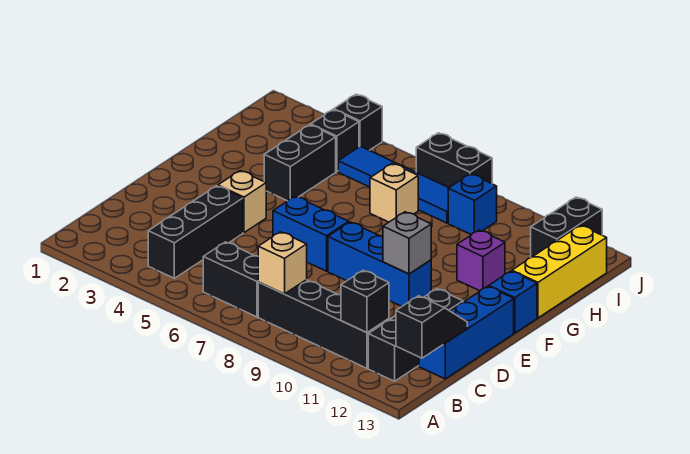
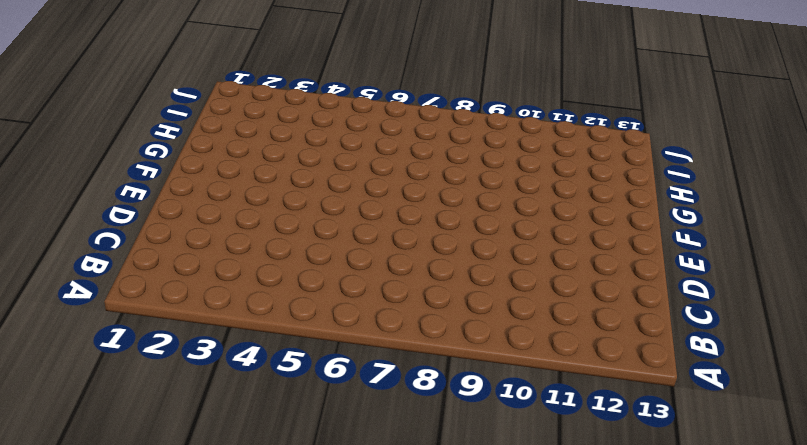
none -> black brick B4:D4 level 1
none -> black brick B6:B7 level 1
none -> black brick B8:B11 level 1

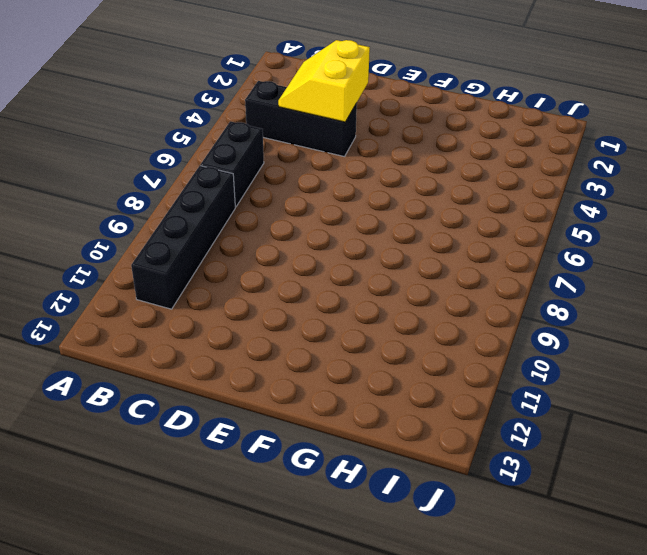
yellow slope C3:D4 level 2 top D -> none
none -> black brick B12:D12 level 1
none -> blue brick C13:E13 level 1
none -> tan brick E4 level 1

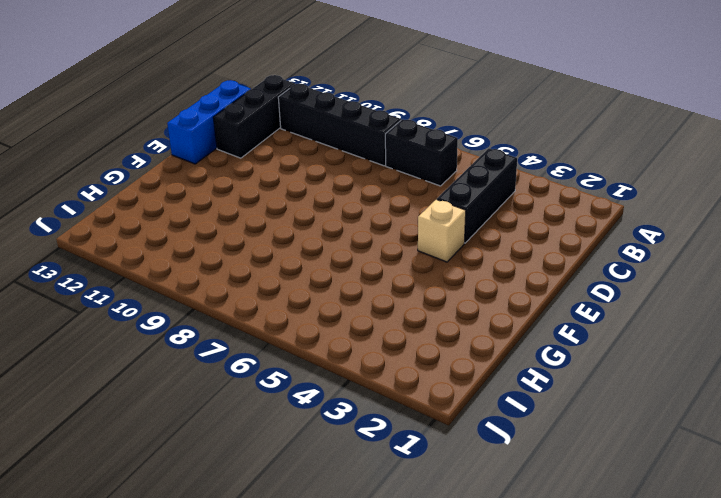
none -> blue brick E6:E7 level 1
none -> blue brick E8:E10 level 1
none -> blue brick F13 level 1

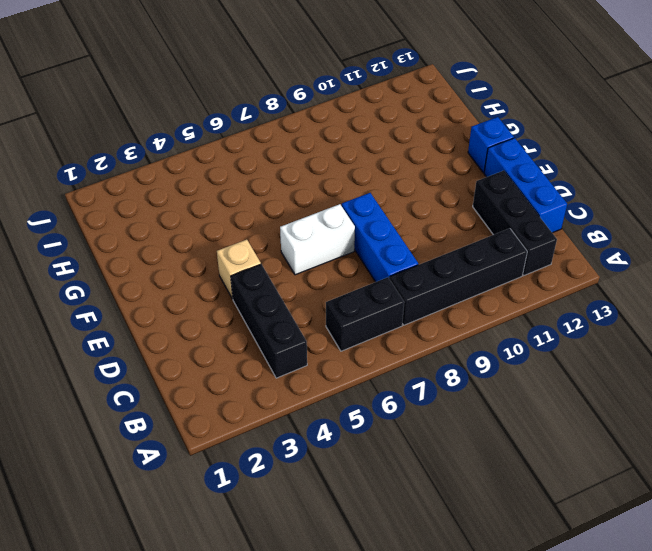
blue brick C8:E8 level 1 -> blue brick E8:E10 level 1
white brick E6:E7 level 1 -> blue brick E6:E7 level 1
none -> black brick G4:H4 level 1
none -> purple brick G11 level 1
none -> yellow brick G13:I13 level 1

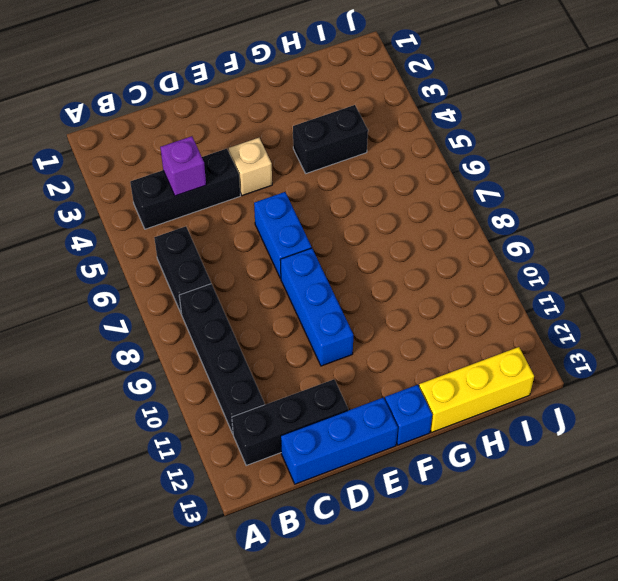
purple brick C4 level 2 -> purple brick G11 level 1
none -> tan brick H7 level 1
none -> black brick I4 level 1
none -> blue tile I5:I8 level 1

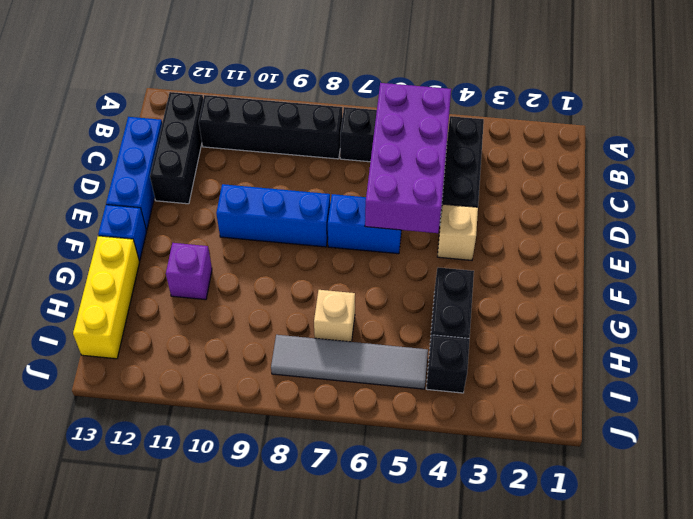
purple brick B5:E6 level 2 -> none
grey tile I5:I8 level 1 -> blue tile I5:I8 level 1
none -> blue brick I9 level 1
none -> black brick I12:J12 level 1
none -> black brick J4 level 1

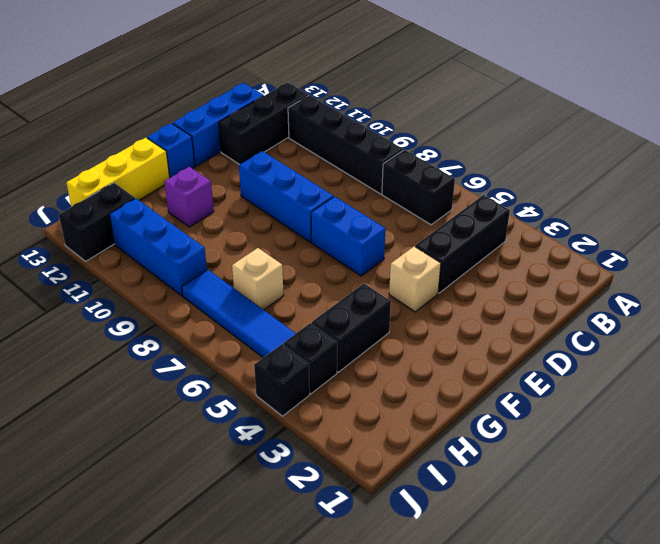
blue brick I9:I11 level 1 -> blue brick I9 level 1
none -> black brick J7:J8 level 1
none -> tan brick B8 level 2
none -> black brick B11 level 2

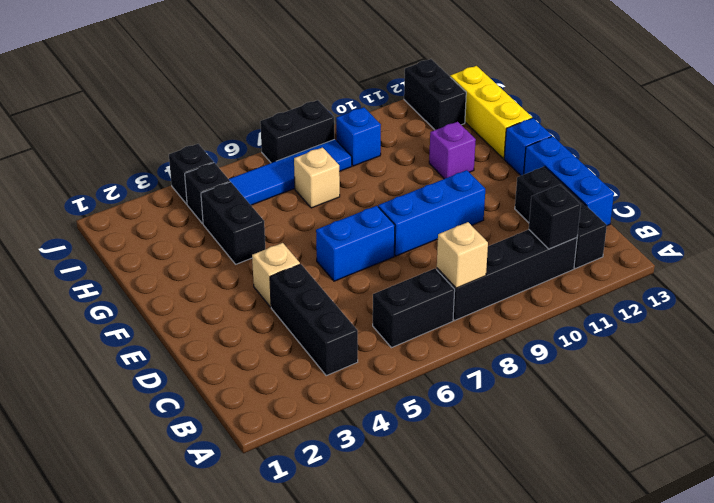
none -> black slope B13:C13 level 2 top B
none -> grey brick E10 level 2

